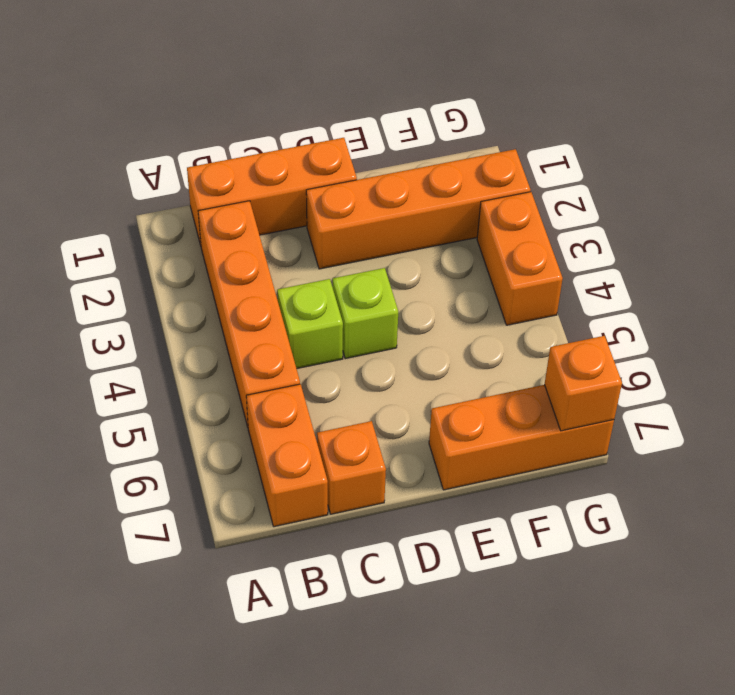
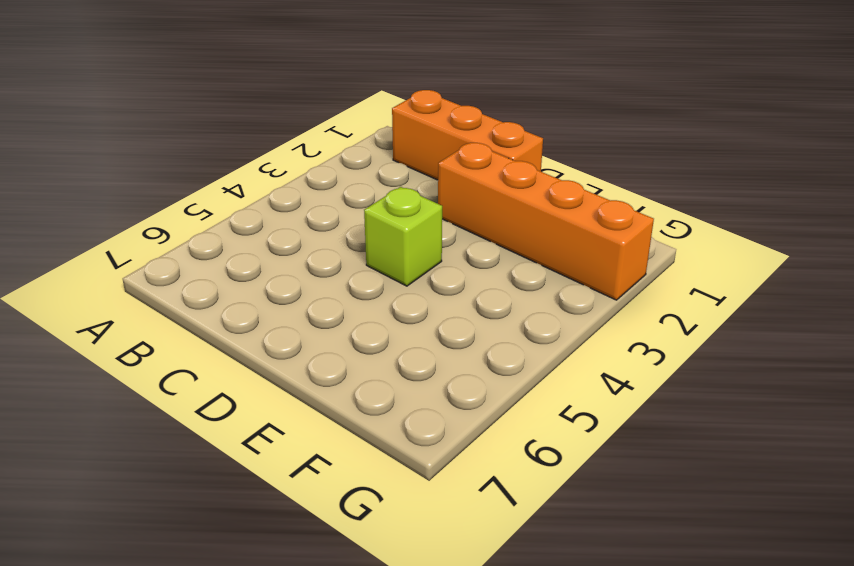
none -> orange brick B2:B5 level 1
none -> orange brick B6:B7 level 1

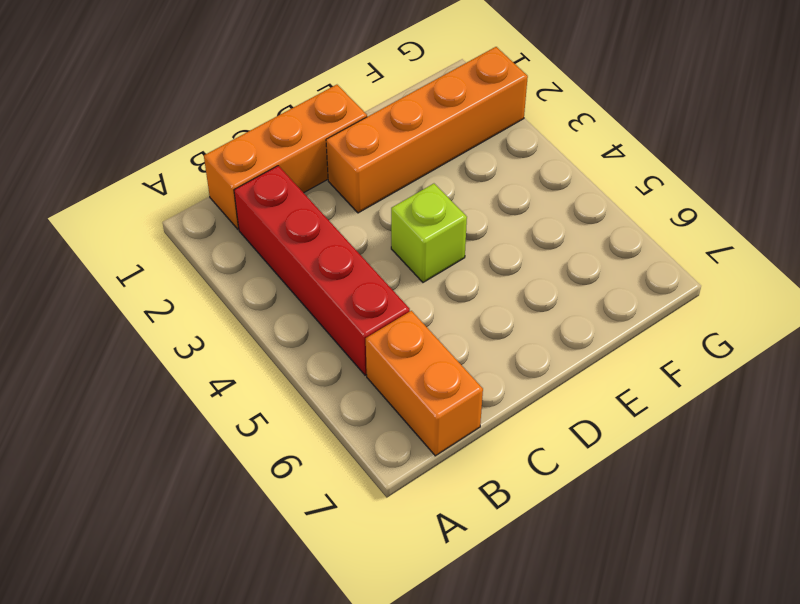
red brick B2:B5 level 1 -> orange brick B2:B5 level 1
none -> lime brick C4 level 1
none -> orange brick C7 level 1

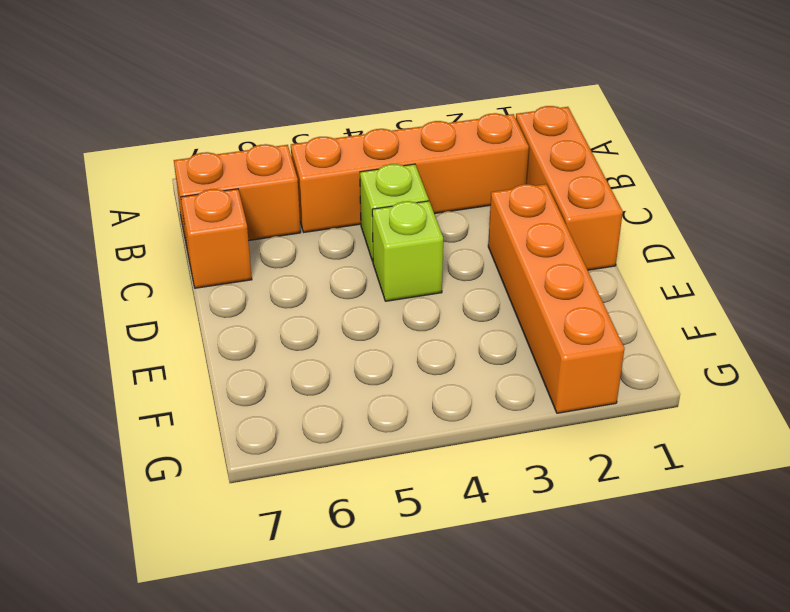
none -> orange brick E7:G7 level 1
none -> orange brick G3:G4 level 1

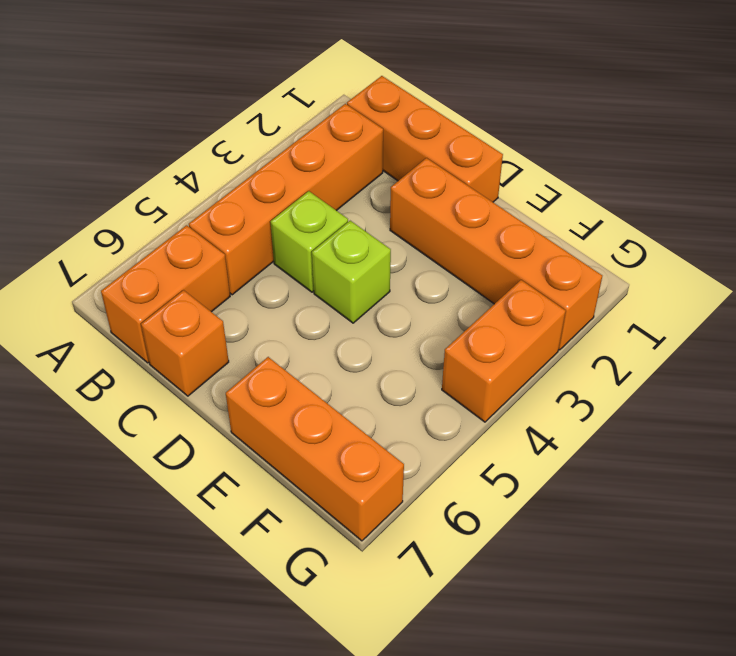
none -> orange brick G7 level 2

